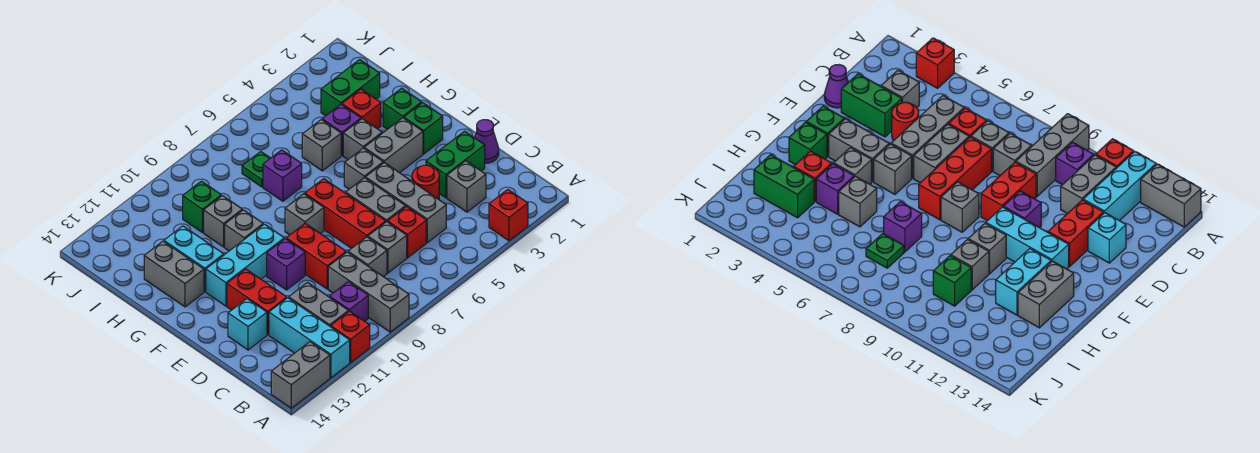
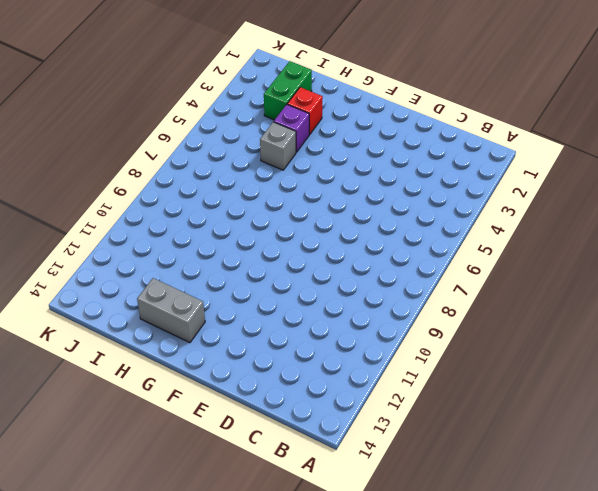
none -> red brick A3 level 1
none -> grey brick A9:C9 level 1
none -> red brick A11 level 1
none -> cyan brick A12:C12 level 1

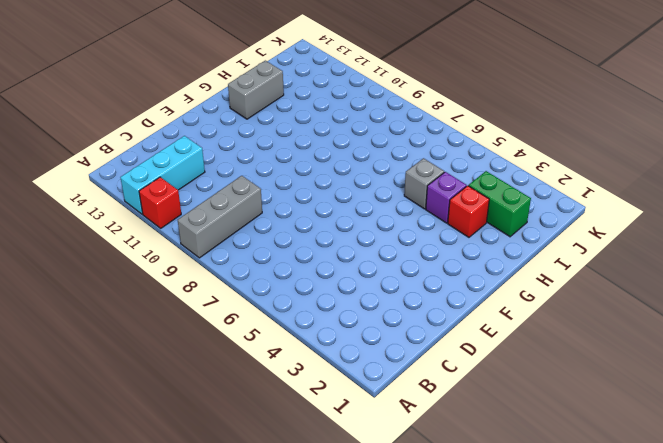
none -> red brick A3 level 1
none -> grey brick A13:A14 level 1
none -> purple brick B10 level 1
none -> grey brick B11:C11 level 1

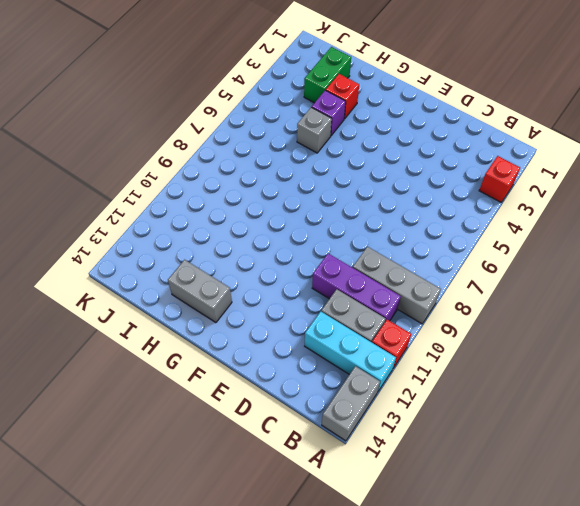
purple brick B10:D10 level 1 -> purple brick B10 level 1
none -> grey brick C3 level 1
none -> grey brick C5:E5 level 1
none -> red brick C6 level 1
none -> grey brick C7 level 1

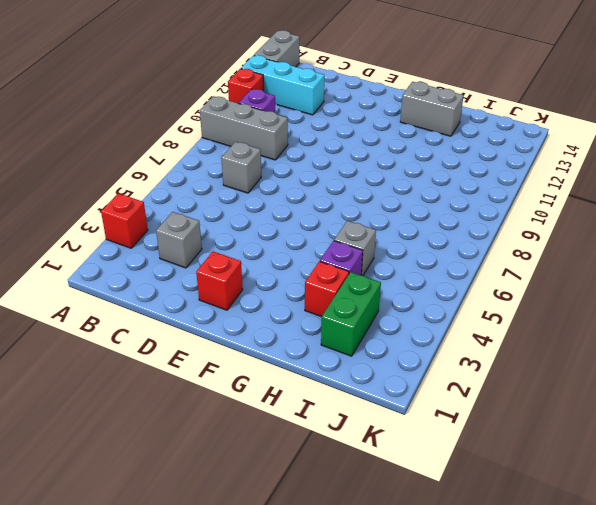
red brick E2 level 1 -> red brick C6 level 1
none -> grey brick B11:C11 level 1
none -> grey brick C5:E5 level 1
none -> grey brick C8 level 1
none -> purple cone D1 level 1

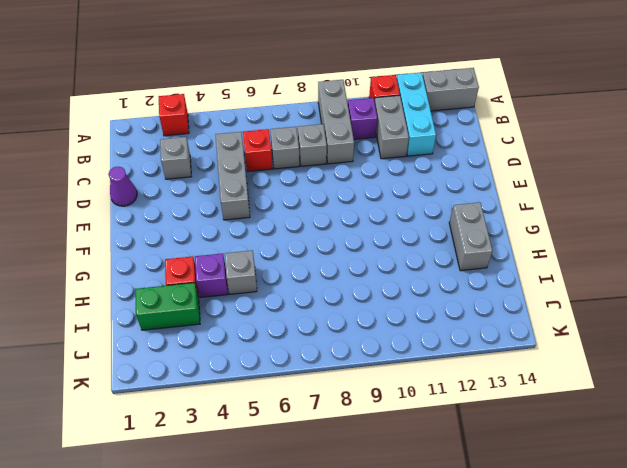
none -> green brick D2:D3 level 1
none -> red round brick D4 level 1
none -> grey brick D6:E6 level 1
none -> red brick D7:F7 level 1

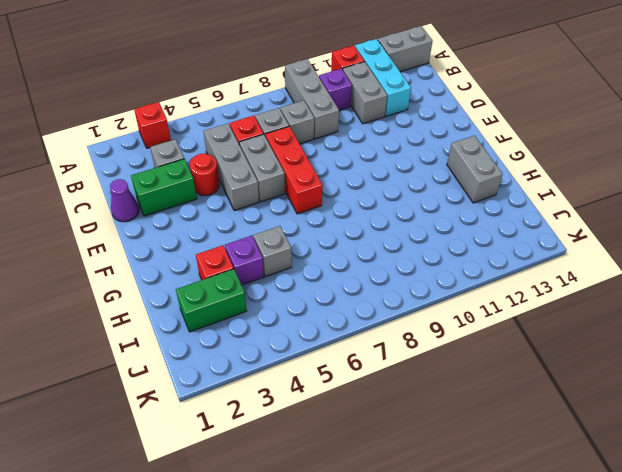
none -> red brick D9:E9 level 1
none -> red brick D12:E12 level 1
none -> cyan brick D13 level 1
none -> purple brick E10 level 1

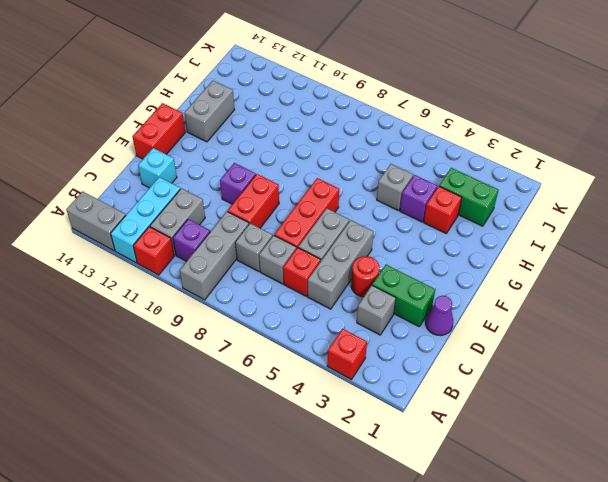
red brick E14:F14 level 1 -> red brick D12:E12 level 1
none -> green brick F2 level 1
none -> grey brick F3:F4 level 1
none -> grey brick F5 level 1
none -> grey brick F8 level 1

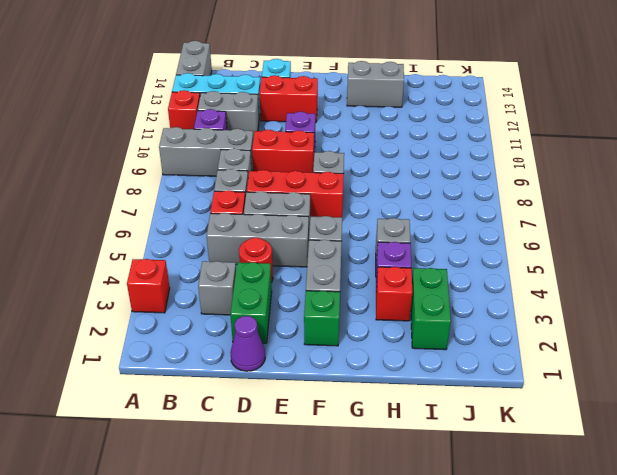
none -> cyan brick F10:F12 level 1
none -> green brick G2 level 1
none -> grey brick G4 level 1
none -> grey brick G10 level 1

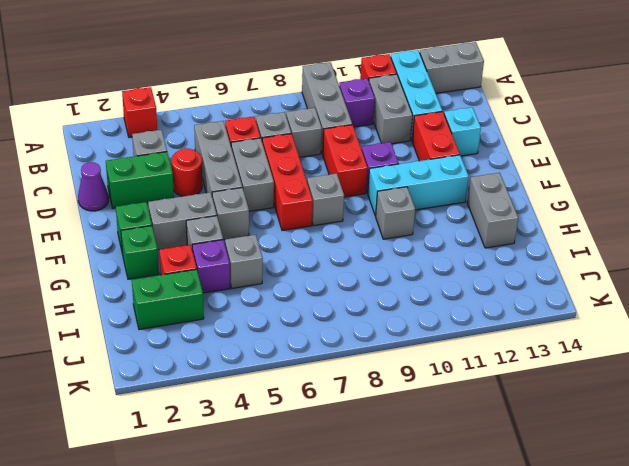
none -> cyan brick G12:H12 level 1
none -> purple brick H7 level 1
none -> grey brick H10 level 1
none -> green plate I7 level 1

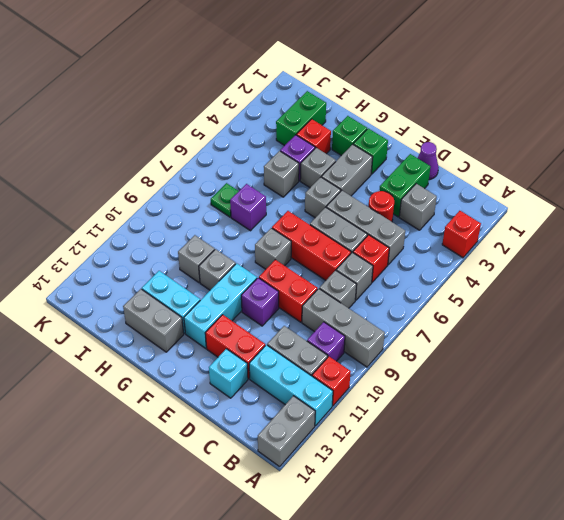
none -> green brick I10 level 1

